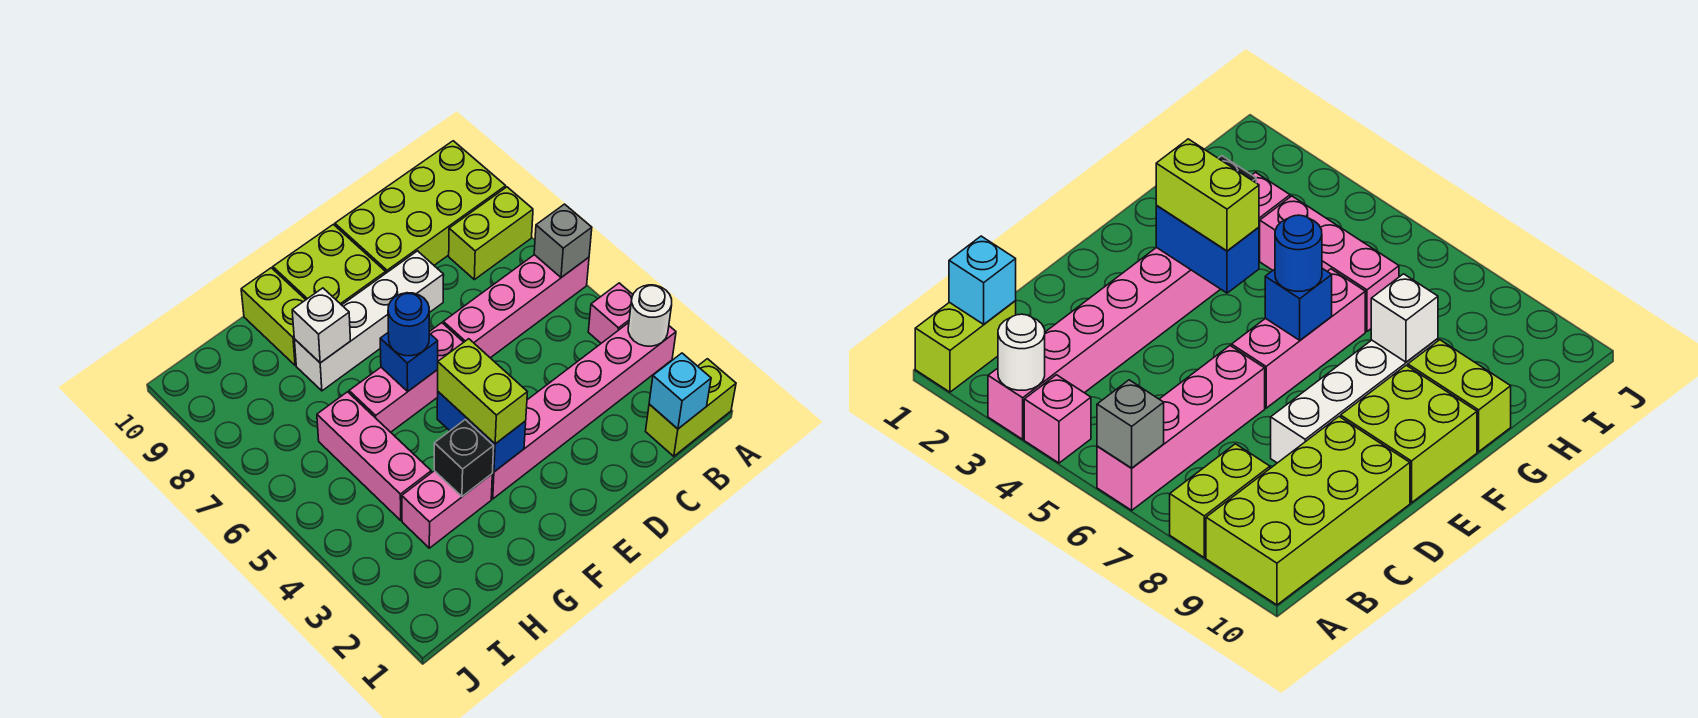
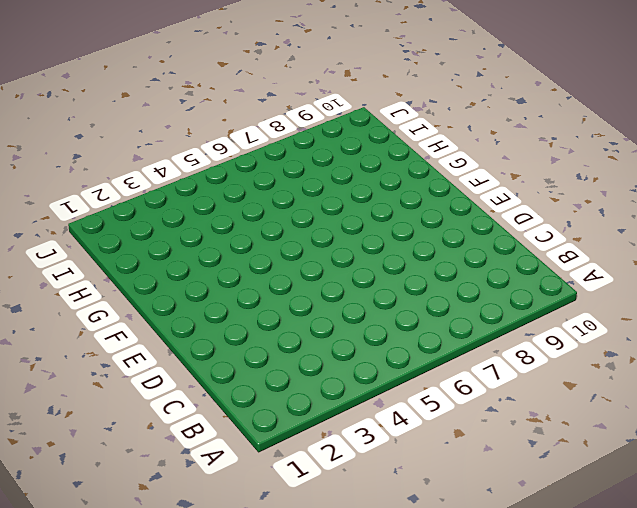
none -> lime brick A1:B1 level 1
none -> pink brick A3:F3 level 1
none -> pink brick A4 level 1

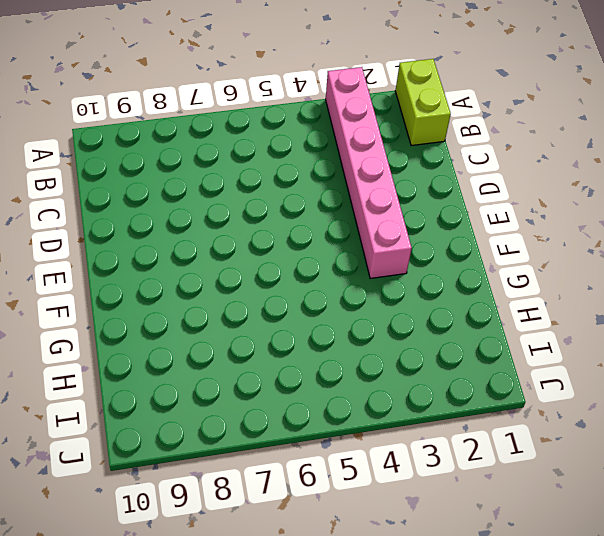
none -> pink brick A4 level 1
none -> pink brick A6:D6 level 1
none -> lime brick A8:B8 level 1

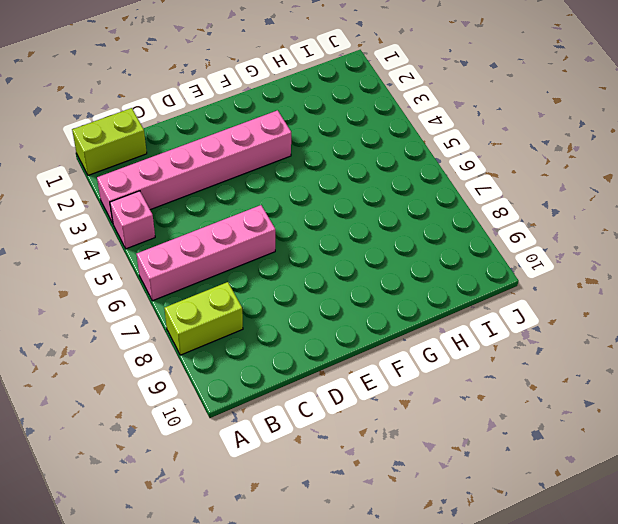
none -> lime brick A9:D10 level 1
none -> white brick D8:G8 level 1
none -> pink brick E6:G6 level 1

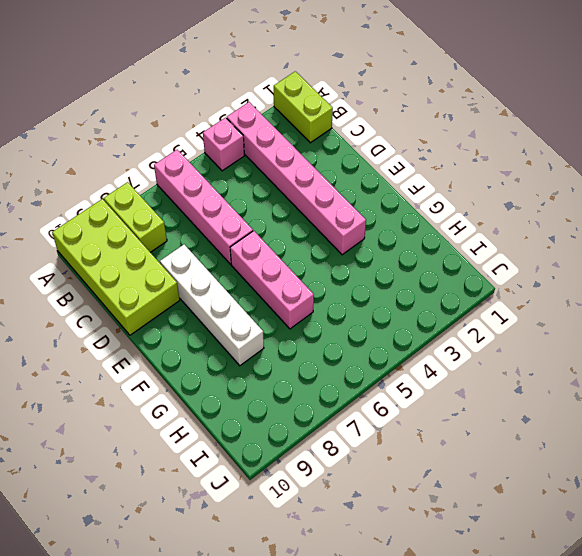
none -> lime brick E9:F10 level 1
none -> pink brick G3:H3 level 1
none -> lime brick G9:G10 level 1

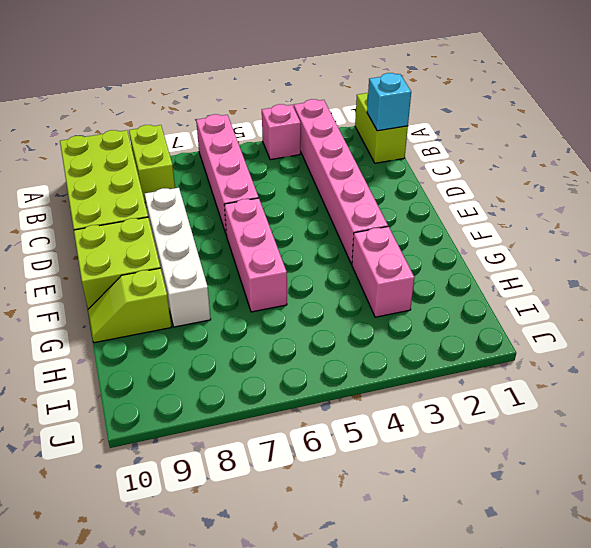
lime slope G9:G10 level 1 top 9 -> lime brick G9:G10 level 1
none -> pink brick H4:H6 level 1
none -> white round brick A3 level 2
none -> grey brick A6 level 2

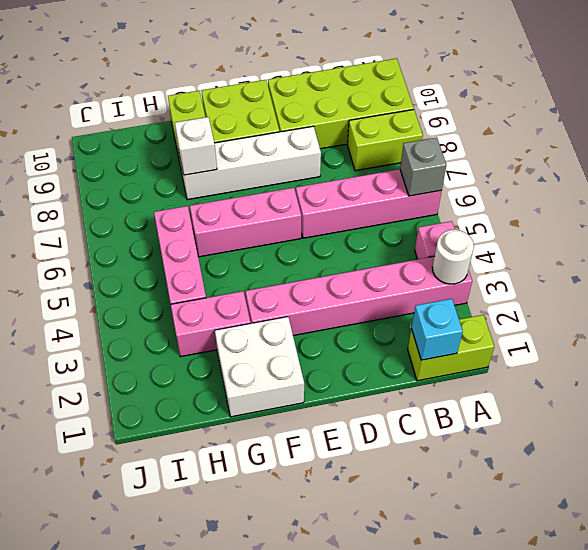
white brick F1:G2 level 1 -> none
none -> blue brick F3:F4 level 2
none -> blue brick F6 level 2
none -> black brick G3 level 2

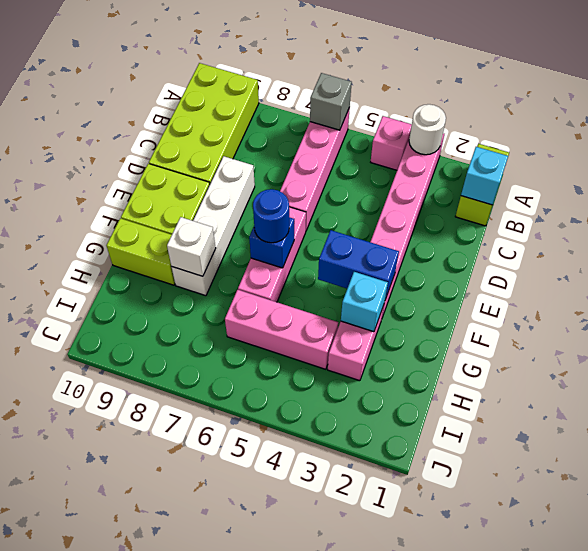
cyan brick G3 level 2 -> black brick G3 level 2
none -> lime brick A8:B8 level 1
none -> lime brick F3:F4 level 3

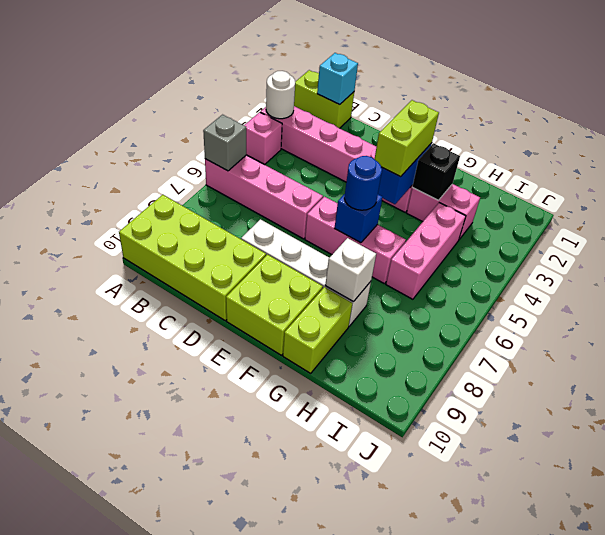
none -> lime brick A8:B8 level 1

